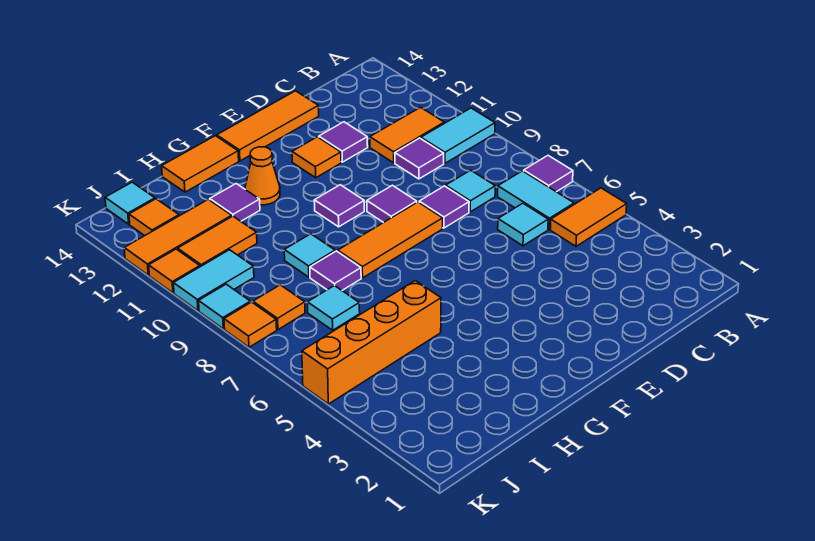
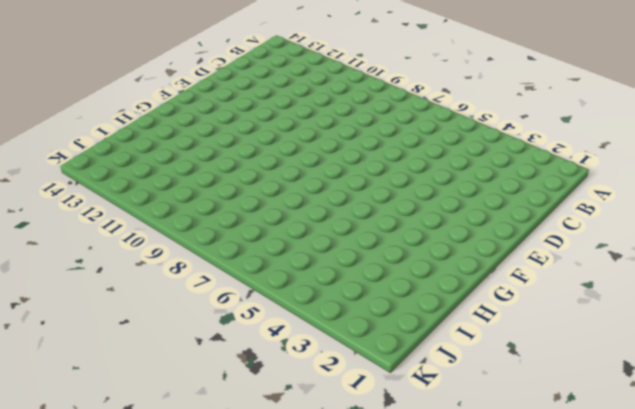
none -> orange tile A5:B5 level 1
none -> purple tile A7 level 1
none -> cyan tile A10:B10 level 1
none -> cyan tile B6:B7 level 1

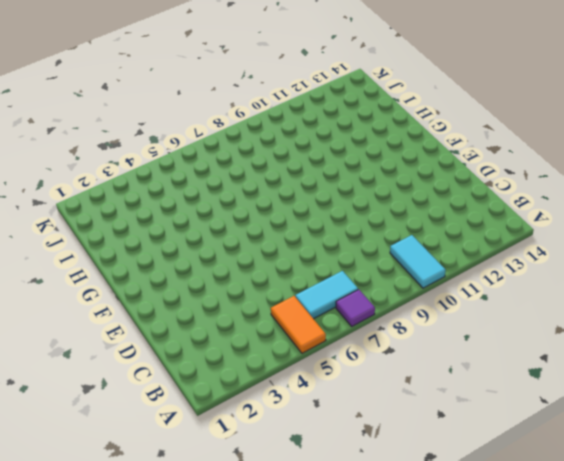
none -> orange tile B11:C11 level 1
none -> cyan tile C6 level 1
none -> cyan tile C8 level 1
none -> purple tile C10 level 1

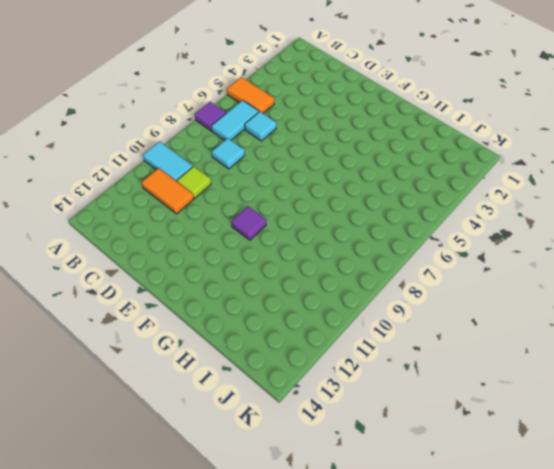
lime tile C10 level 1 -> purple tile C10 level 1
none -> purple tile D8 level 1
none -> purple tile D12 level 1
none -> orange tile D14:F14 level 1
none -> orange tile E8:G8 level 1

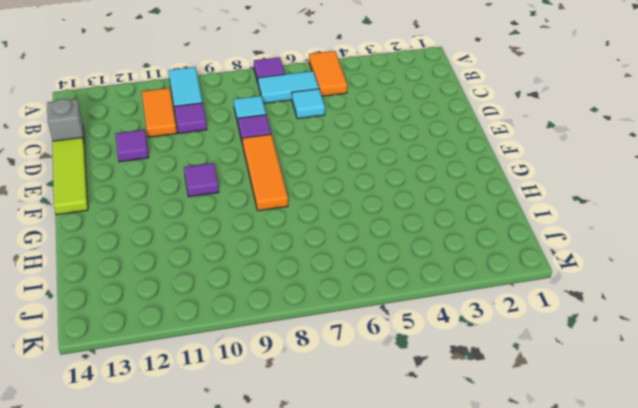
grey brick C14 level 1 -> none
lime tile D14:F14 level 1 -> orange tile D14:F14 level 1
none -> purple tile E9 level 1
none -> orange tile E12 level 1
none -> orange cone G12 level 1
none -> orange tile G14:H14 level 1

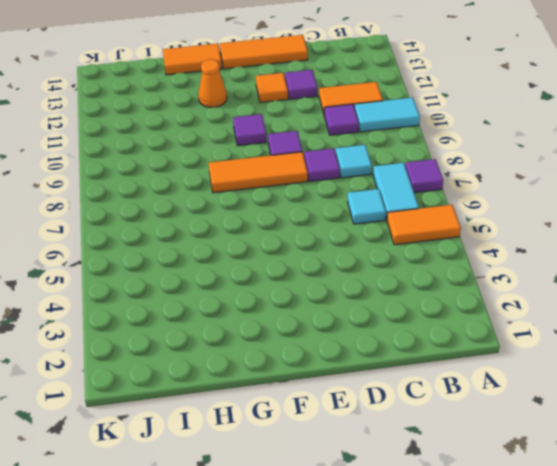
none -> orange brick H5:K5 level 1
none -> purple tile H8 level 1
none -> cyan tile H9 level 1
none -> purple tile H12 level 1

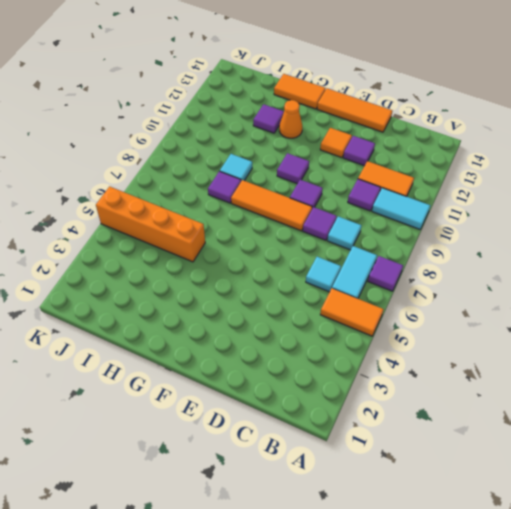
none -> cyan tile I7 level 1
none -> orange tile I11:J11 level 1
none -> orange tile I12:K12 level 1
none -> orange tile J8 level 1

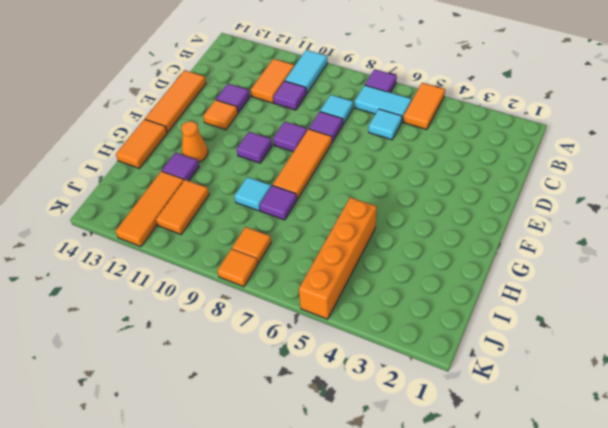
none -> cyan tile I7 level 1
none -> cyan tile J10:K10 level 1
none -> orange tile J13 level 1
none -> cyan tile J14 level 1

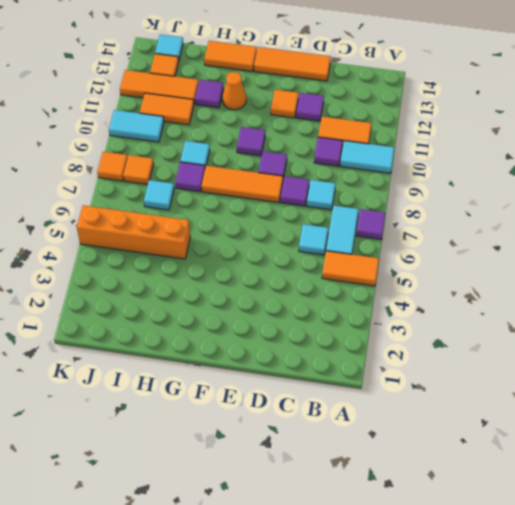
none -> cyan tile K9 level 1
none -> orange tile K11 level 1

